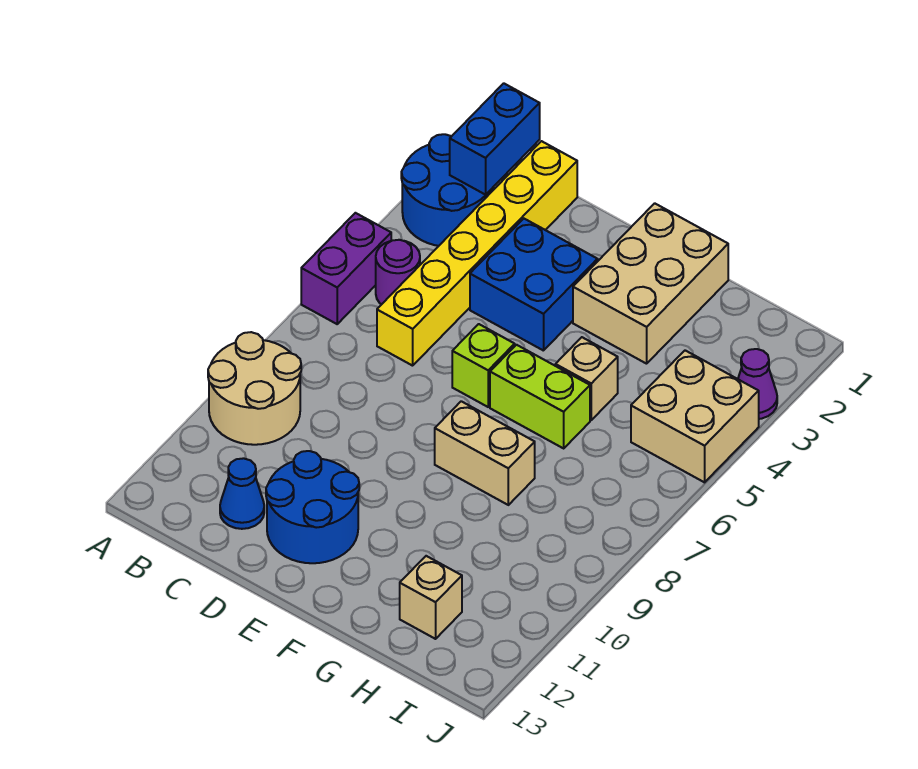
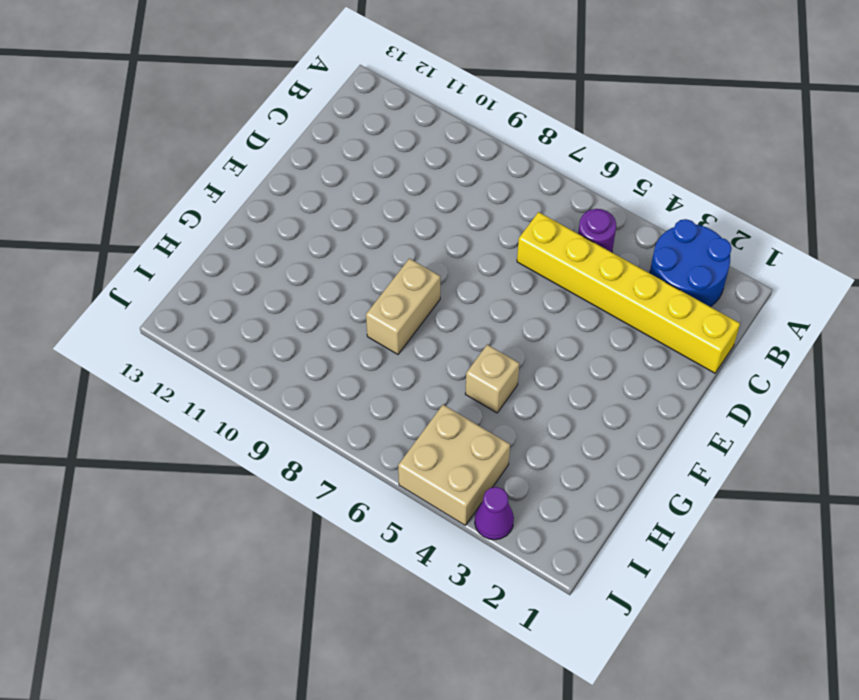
none -> purple brick A5:A6 level 1
none -> tan round brick A9:B10 level 1
none -> blue cone C12 level 1

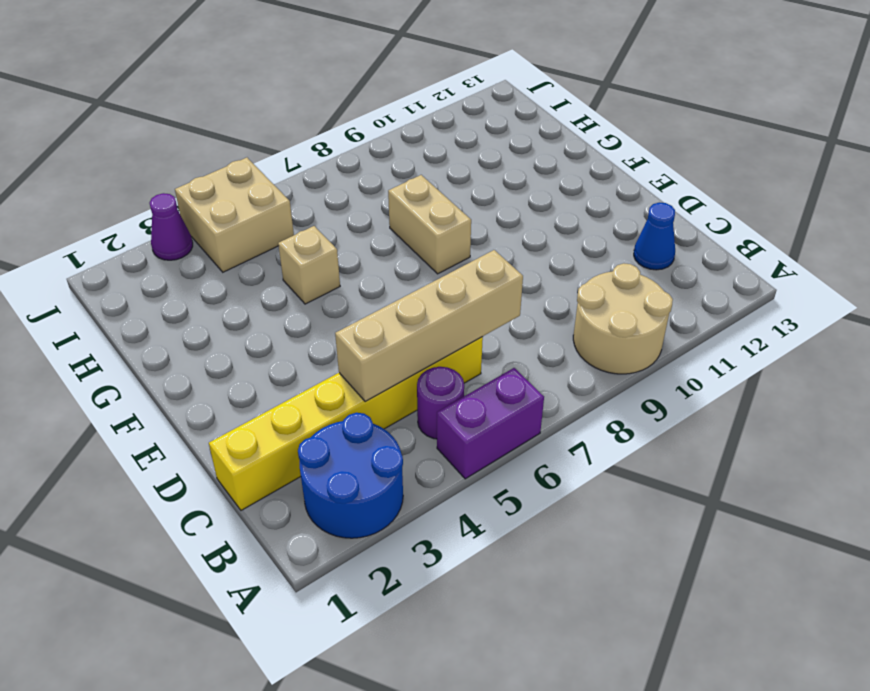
tan brick C4:C7 level 2 -> none
none -> blue brick D3:E4 level 1
none -> blue round brick D11:E12 level 1
none -> lime brick E6 level 1

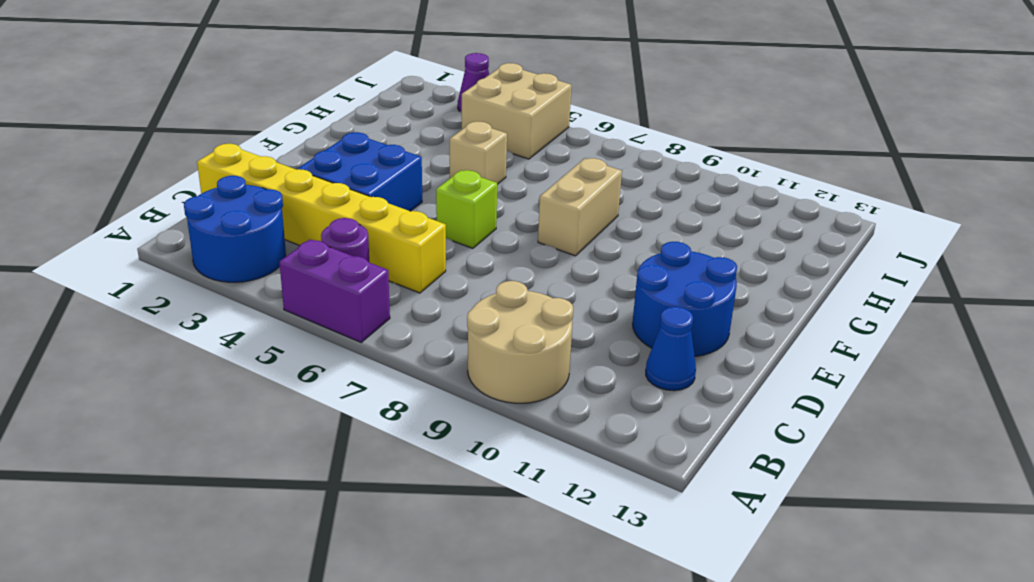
none -> tan brick F1:G3 level 1
none -> lime brick F6:G6 level 1
none -> tan brick H12 level 1

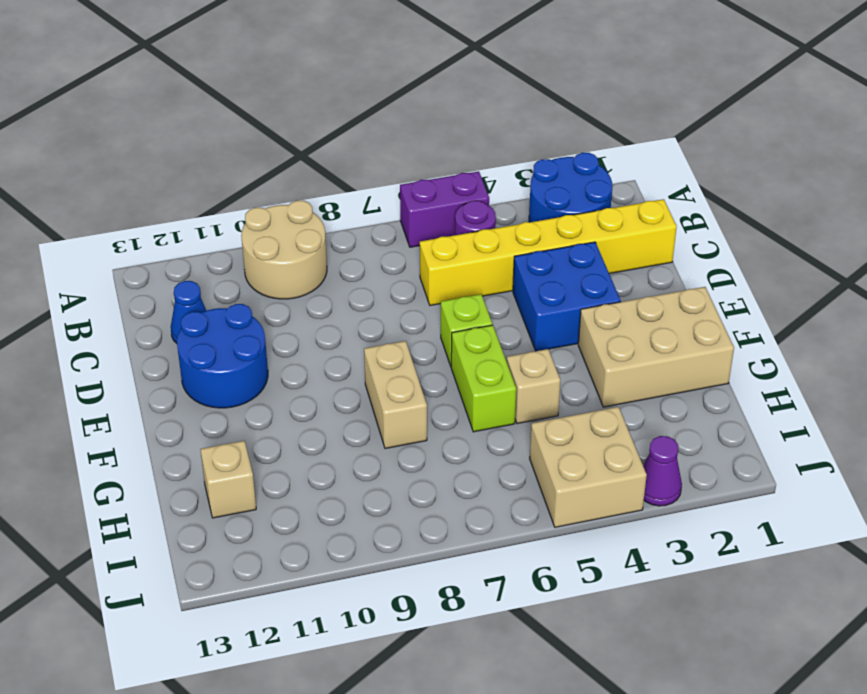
none -> blue brick B1:B2 level 2

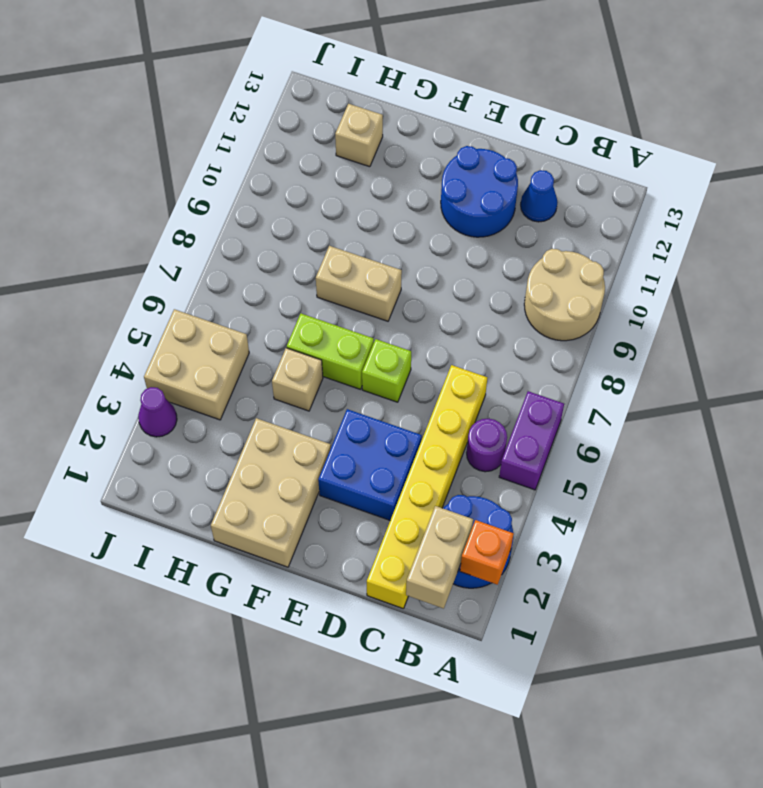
orange brick A2 level 2 -> none
tan brick B1:B2 level 2 -> blue brick B1:B2 level 2

